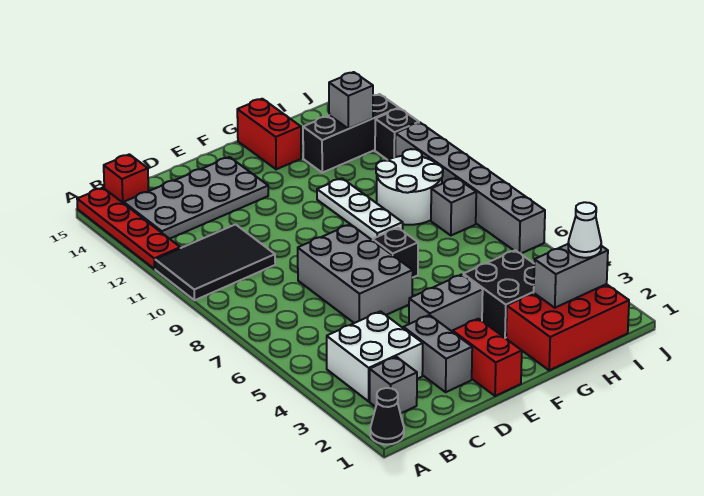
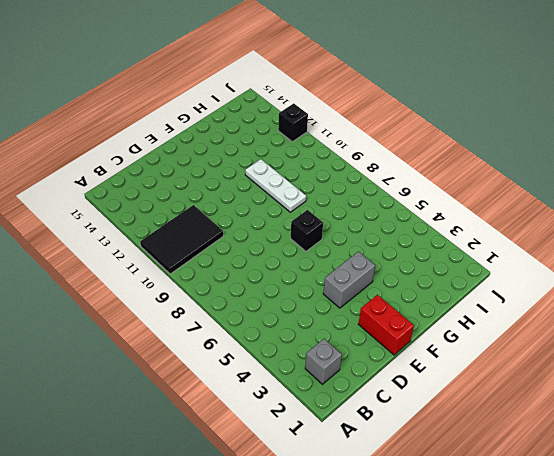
none -> black cone A1 level 1
none -> red plate A12:A15 level 1
none -> white brick B3:C4 level 1

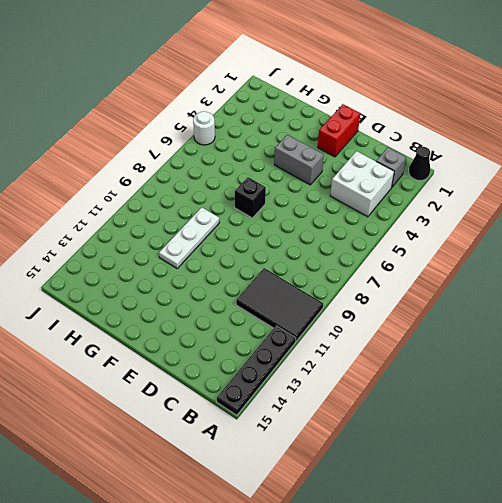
black plate A12:A15 level 1 -> red plate A12:A15 level 1
white round brick J5 level 1 -> none
none -> grey plate B13:E14 level 1
none -> red brick B15 level 1
none -> grey brick D2:D3 level 1

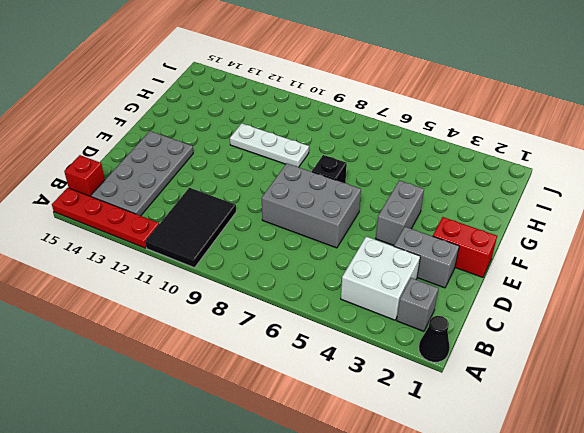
none -> red brick G1:I2 level 1
none -> black brick G3:H4 level 1
none -> red brick G14:G15 level 1

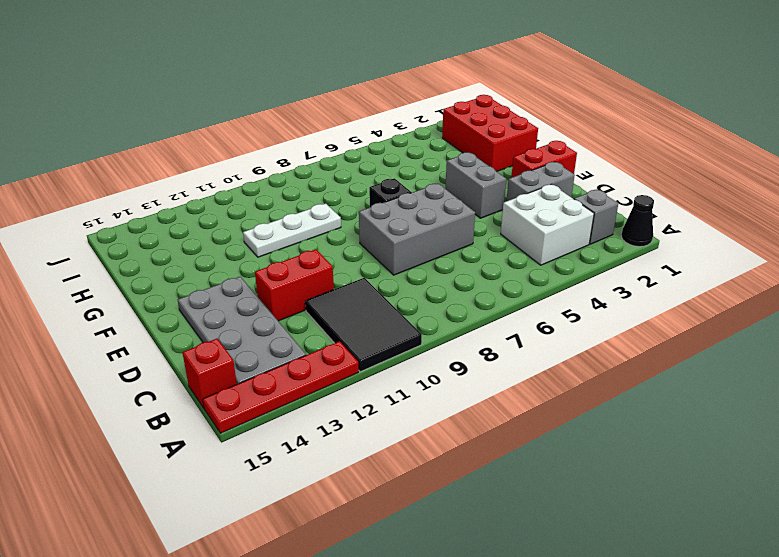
red brick D11:D12 level 1 -> red brick G14:G15 level 1
none -> black brick G3:H4 level 1
none -> white round brick H9:I10 level 1
none -> black brick H13:J13 level 1

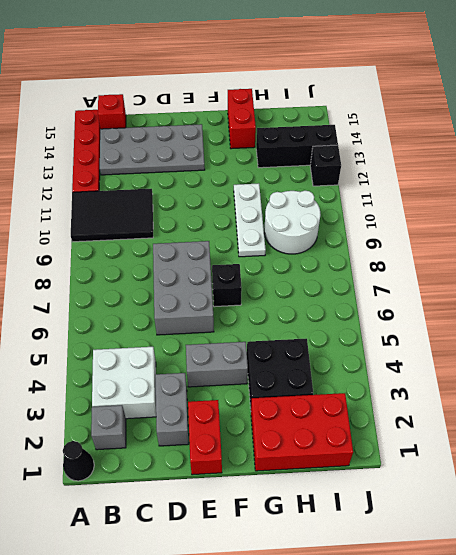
none -> grey brick I8 level 1
none -> grey brick J6:J11 level 1
none -> grey brick H2:I2 level 2

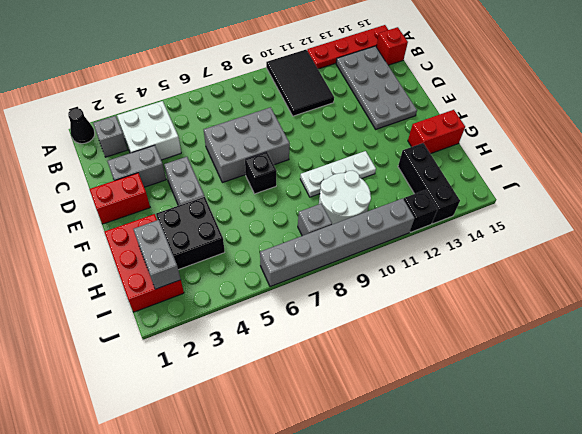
none -> grey brick I13 level 2
none -> white cone I2 level 3

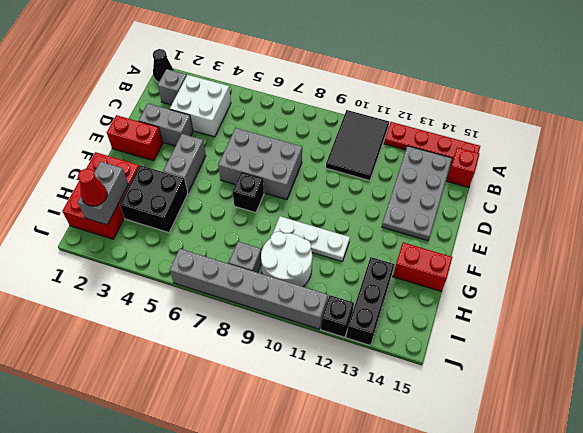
red cone I2 level 3 -> white cone I2 level 3
none -> grey brick I13 level 2

